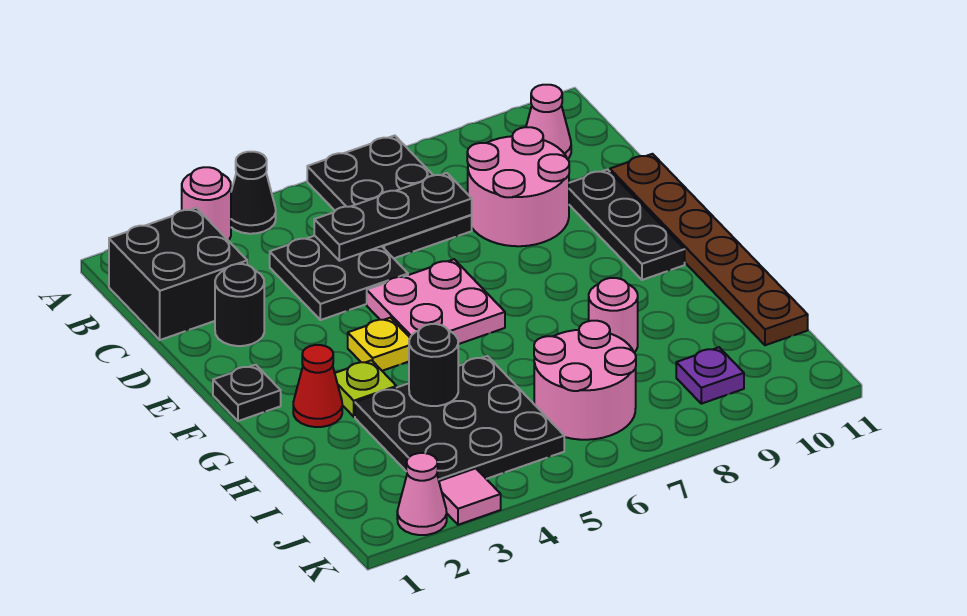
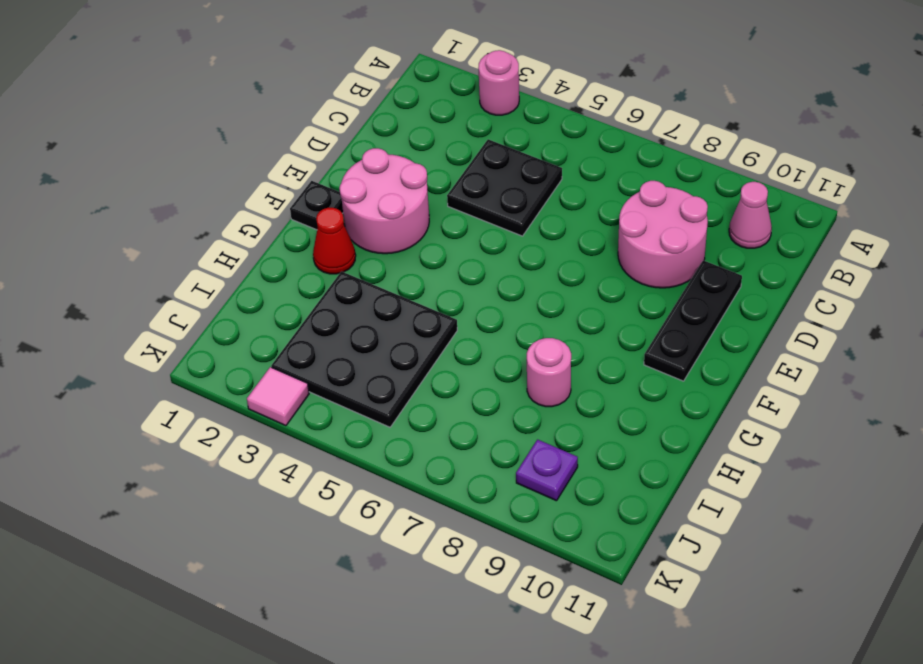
pink round brick E2:F3 level 1 -> pink round brick I6:J7 level 1
none -> black cone A4 level 1
none -> black plate A6:C7 level 1
none -> black brick B1:C2 level 1

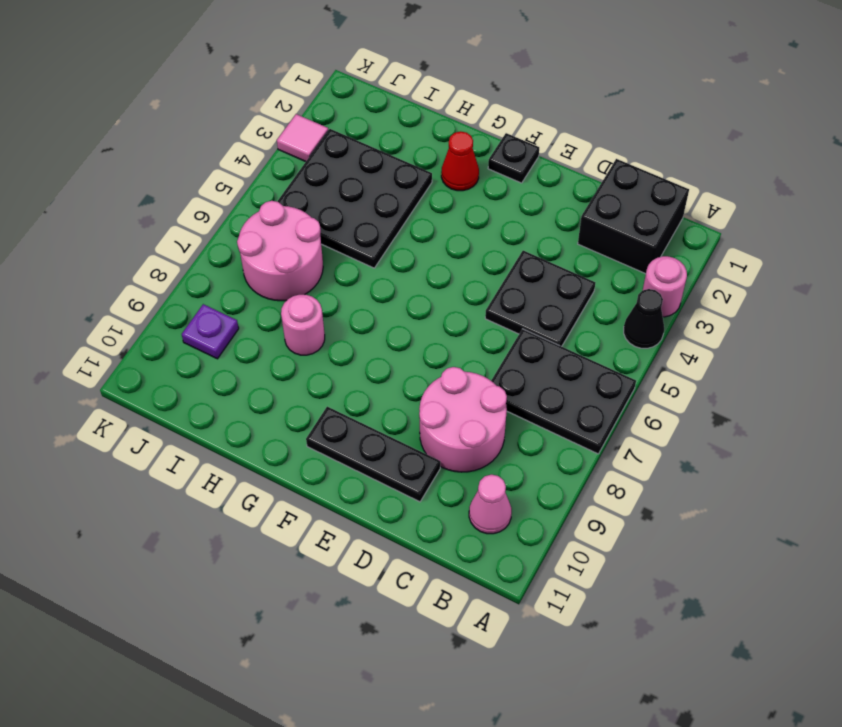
none -> black round brick D2 level 1
none -> brown plate D11:I11 level 1
none -> pink plate E5:F6 level 1

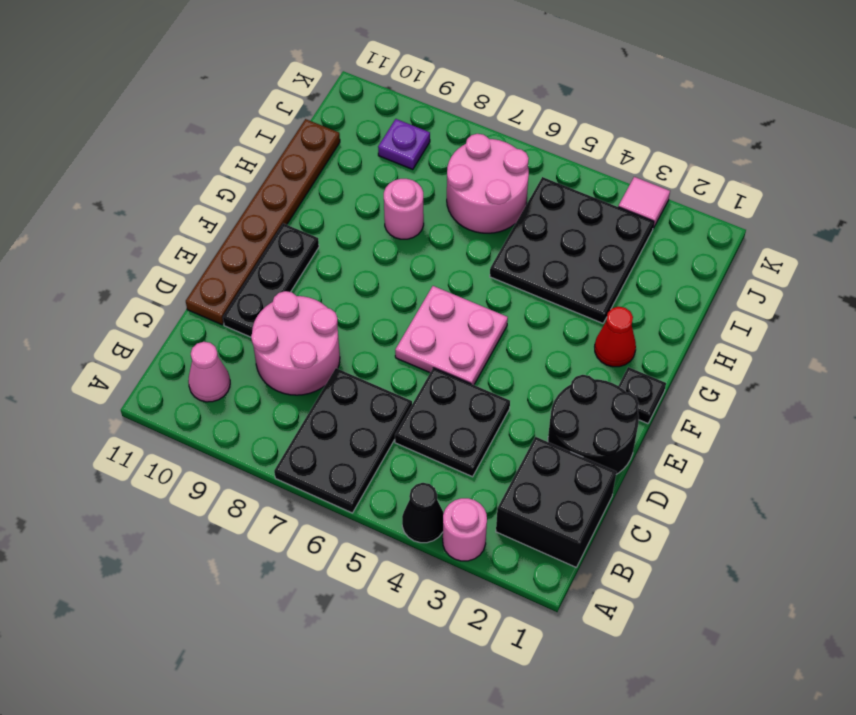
black round brick D1:E2 level 1 -> black round brick D2 level 1
none -> yellow plate F4 level 1
none -> lime plate G3 level 1
none -> pink cone K2 level 1

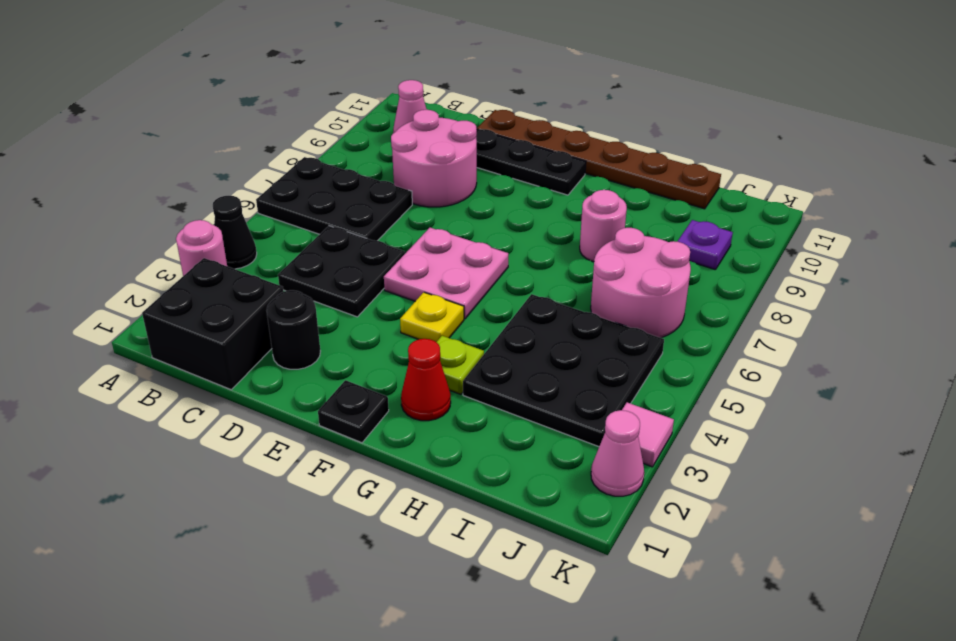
none -> black plate C5:C7 level 2
none -> black round brick H4 level 2

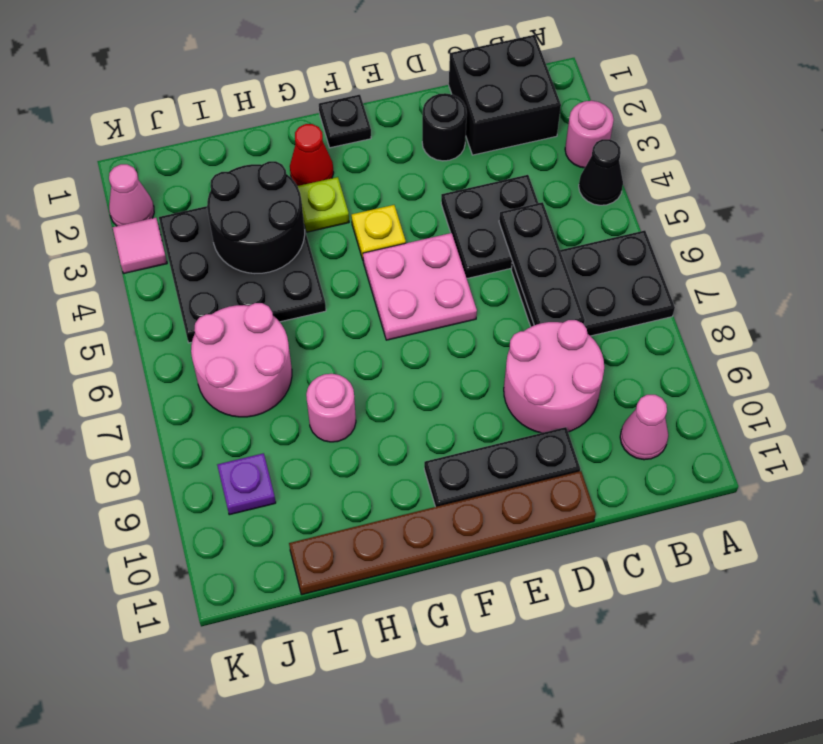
black round brick H3:I4 level 2 -> black round brick H4 level 2

